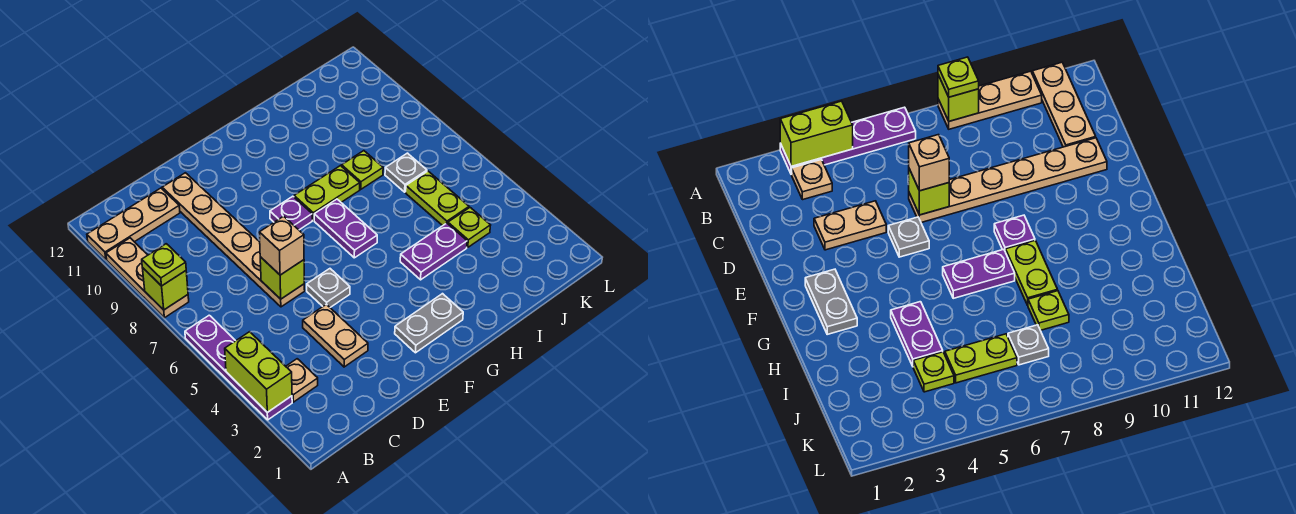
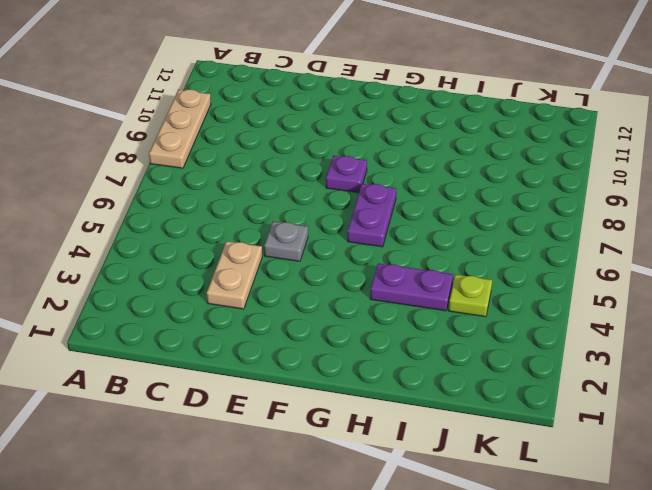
none -> purple plate A3:A6 level 1
none -> tan plate A11:C11 level 1
none -> tan plate B3 level 1

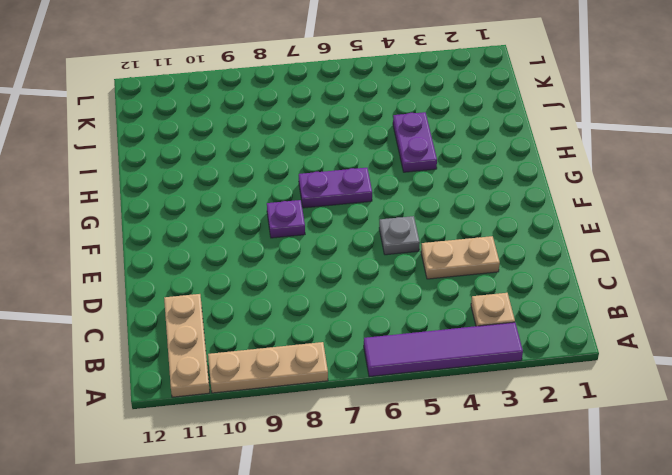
purple tile A3:A6 level 1 -> purple plate A3:A6 level 1
none -> tan plate D6:D11 level 1
none -> grey plate F2:G2 level 1
none -> lime plate G8:H8 level 1

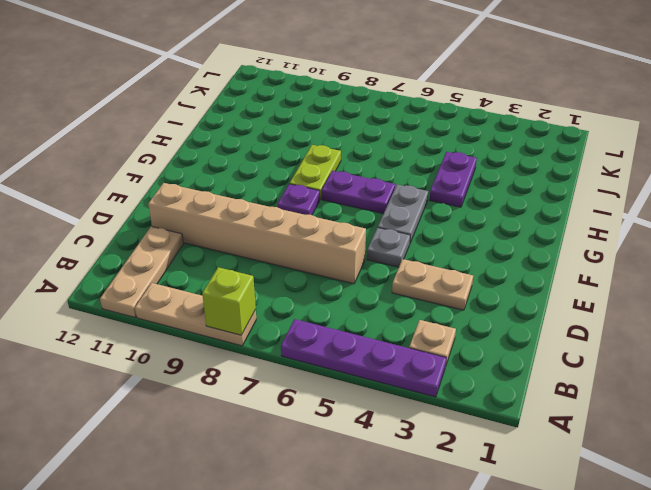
tan brick D6:D11 level 1 -> tan plate D6:D11 level 1
grey plate F5:G5 level 1 -> grey plate F2:G2 level 1
none -> lime plate I8 level 1
none -> lime plate J4 level 1
none -> lime plate J5:J6 level 1

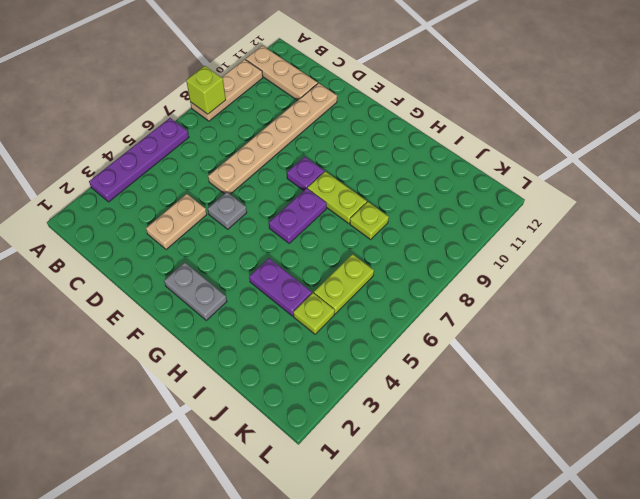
none -> tan plate B3 level 1
none -> grey plate J7 level 1
none -> lime brick A3:A4 level 2

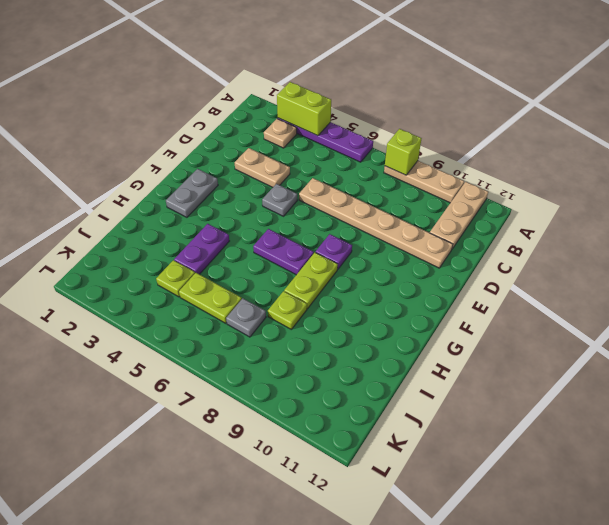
none -> lime brick D6 level 2
none -> lime plate A8 level 3
none -> tan brick D6 level 3

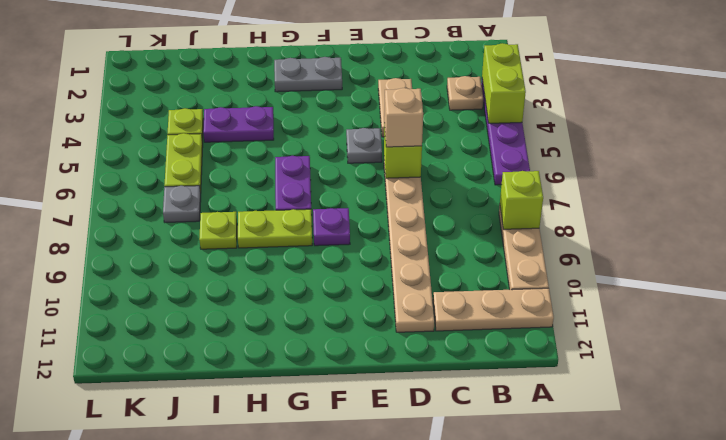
none -> lime plate A8 level 3

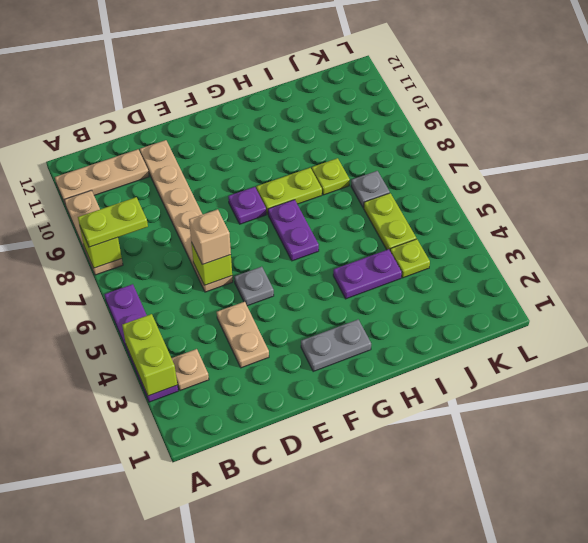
lime plate A8:B8 level 3 -> lime plate A8 level 3

